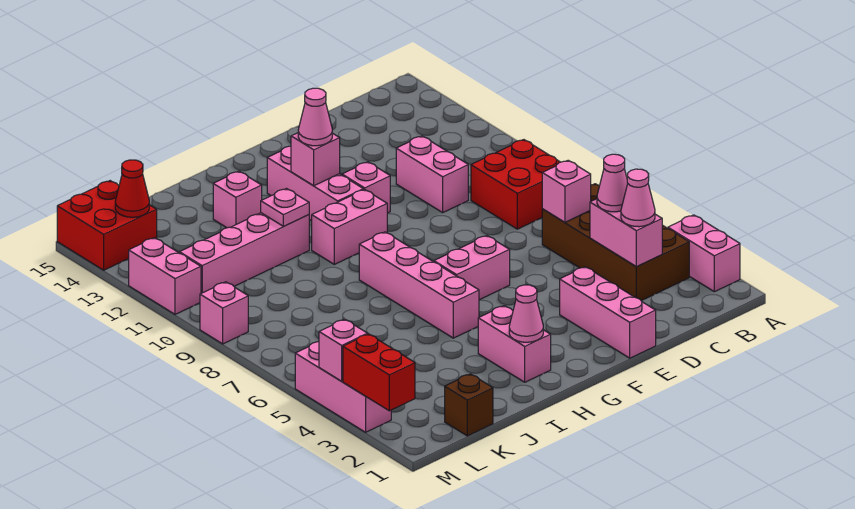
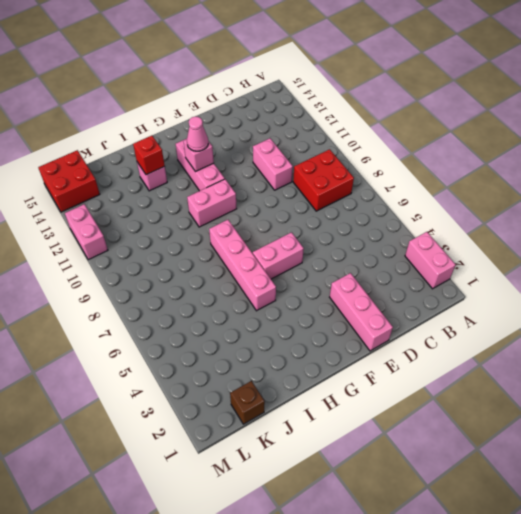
red brick I13 level 2 -> none
none -> brown brick B3:C6 level 1
none -> pink brick F11 level 1
none -> pink brick H2:H3 level 1

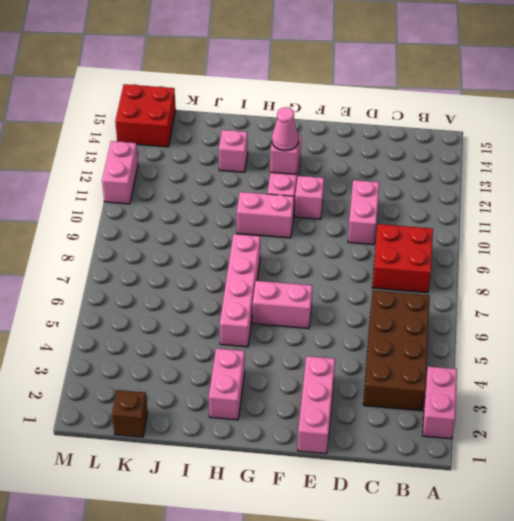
none -> pink brick I11:L11 level 1
none -> pink brick M3:M5 level 1
none -> pink brick M9 level 1

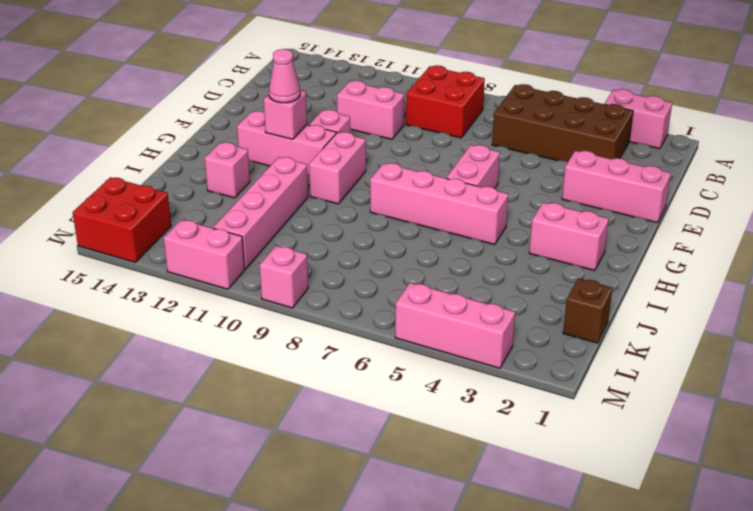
none -> pink brick C3:C4 level 2
none -> pink brick C6 level 2
none -> pink cone H2 level 2

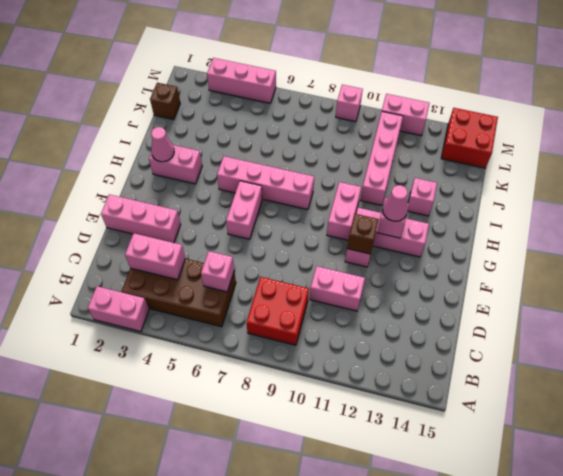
brown brick F11 level 2 -> none
none -> pink plate I11 level 2
none -> red cone L14 level 2
none -> red brick M2:M3 level 2

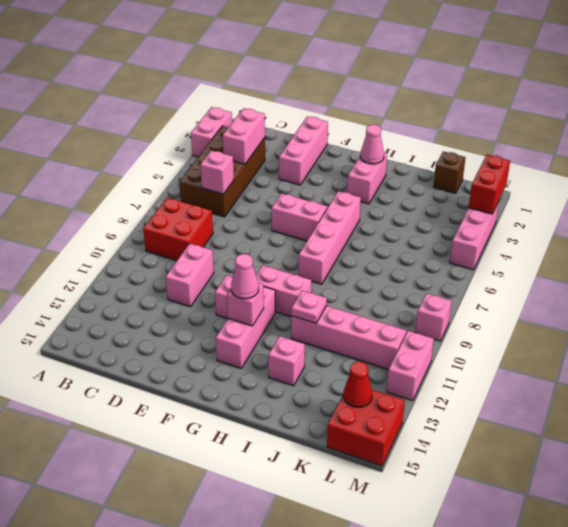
none -> pink brick M4 level 2
none -> pink cone C3 level 3
none -> pink cone C4 level 3

